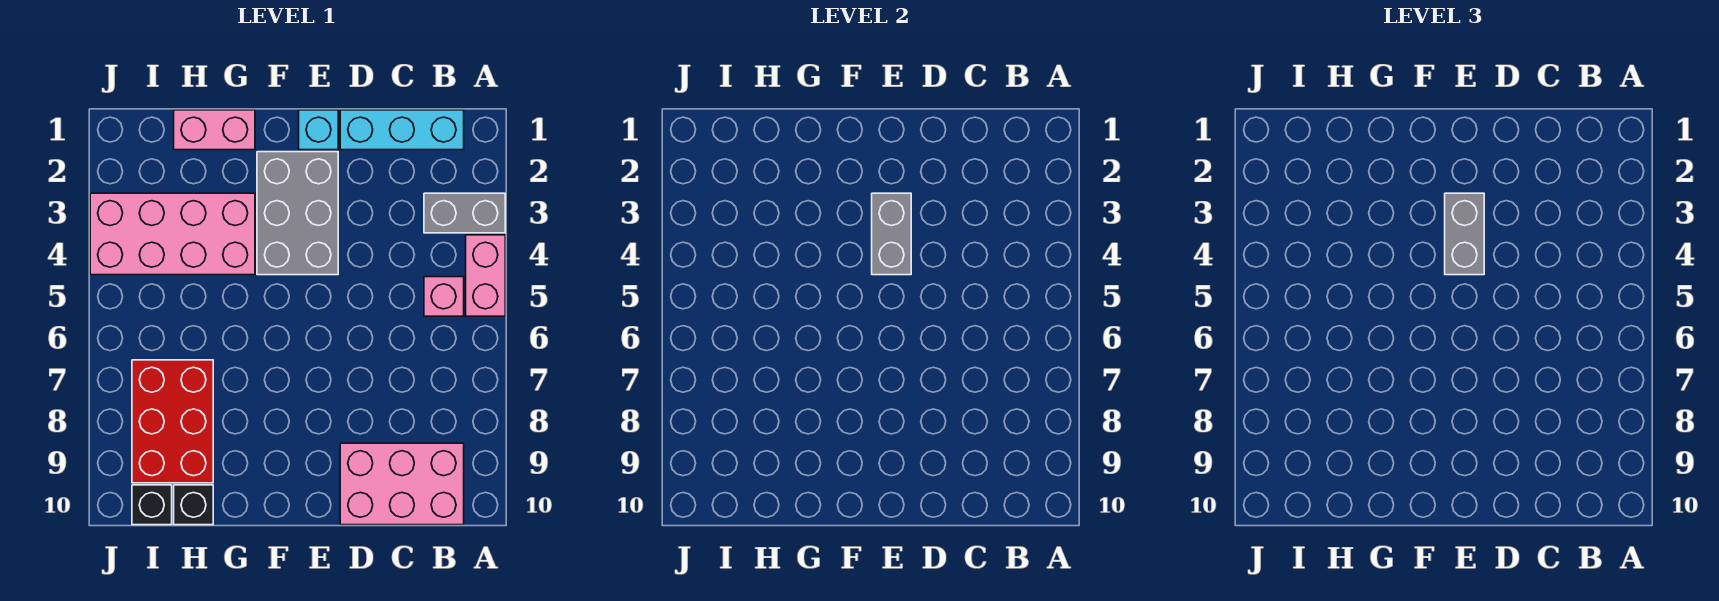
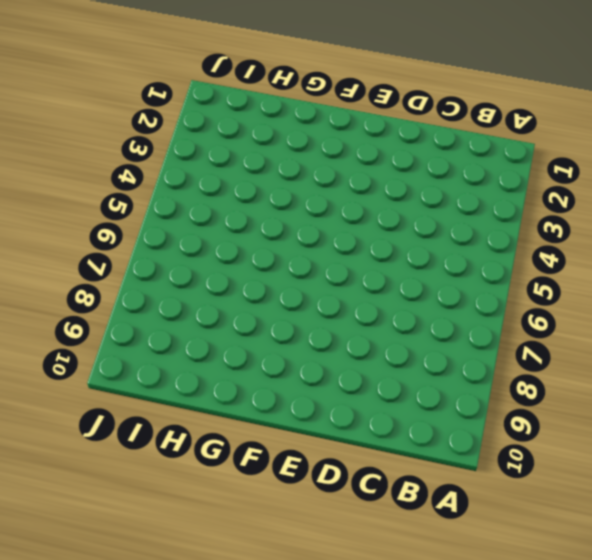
none -> grey brick A3:B3 level 1
none -> pink brick A4:A5 level 1
none -> cyan brick B1:D1 level 1

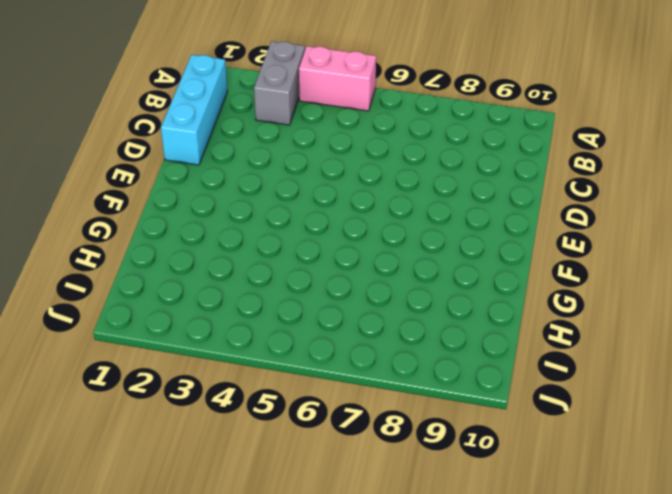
none -> pink brick B5 level 1
none -> pink brick B9:D10 level 1
none -> cyan brick E1 level 1

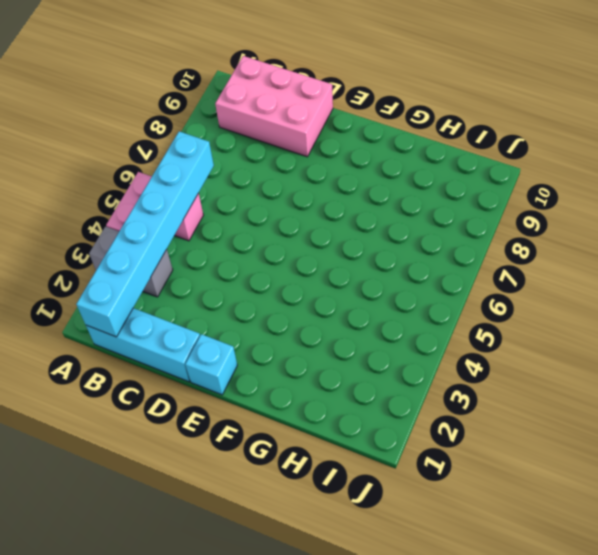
cyan brick B1:B6 level 2 -> none
none -> grey brick E2:F4 level 1
none -> pink brick G1:H1 level 1
none -> pink brick G3:J4 level 1

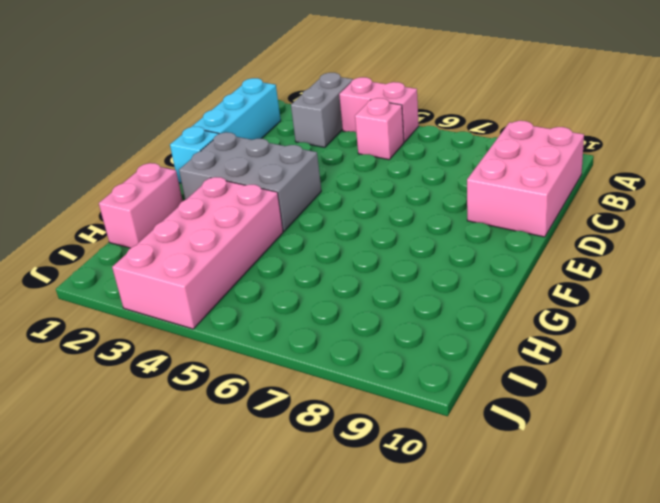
none -> red brick H7:I9 level 1
none -> black brick H10 level 1
none -> black brick I10 level 1

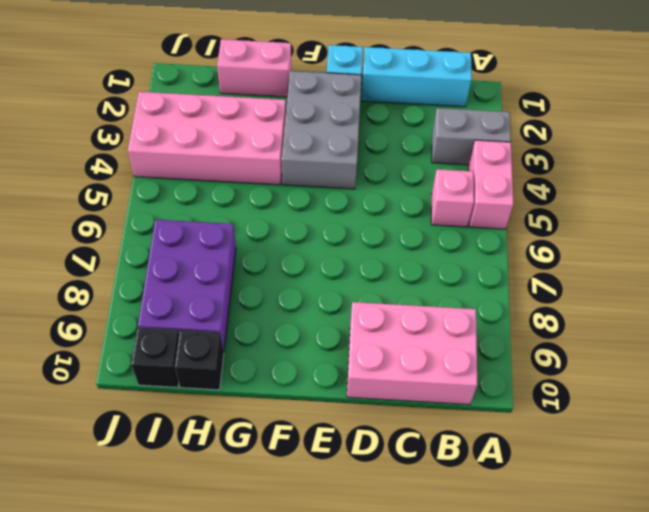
purple brick H7:I9 level 1 -> red brick H7:I9 level 1
none -> grey brick E3:E4 level 2
none -> grey brick E3:E4 level 3

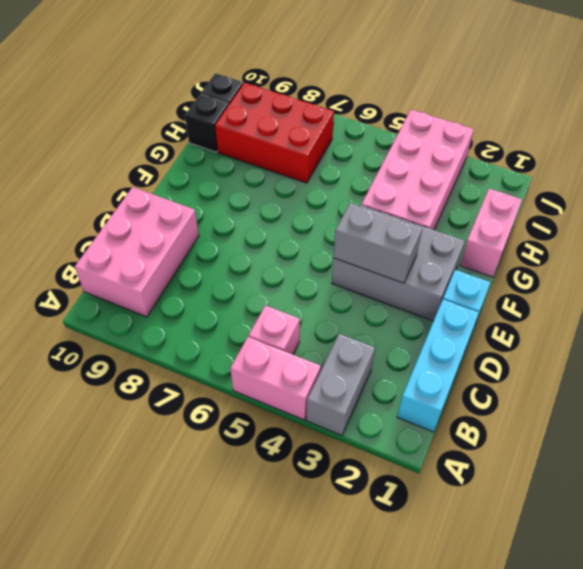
none -> grey brick E3:E4 level 3

